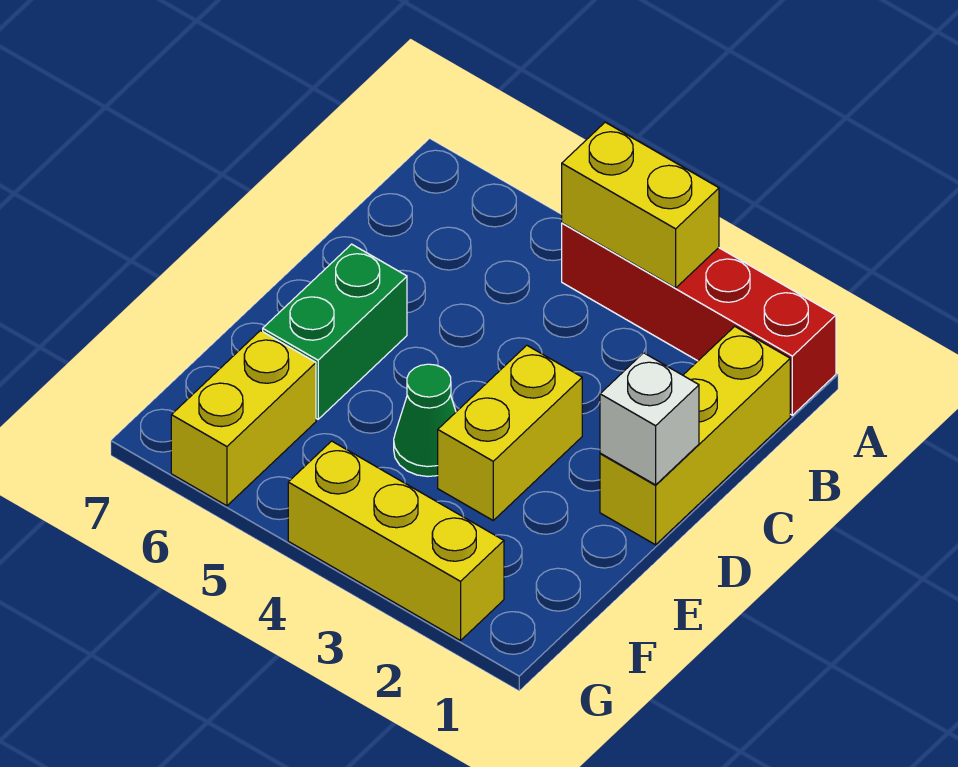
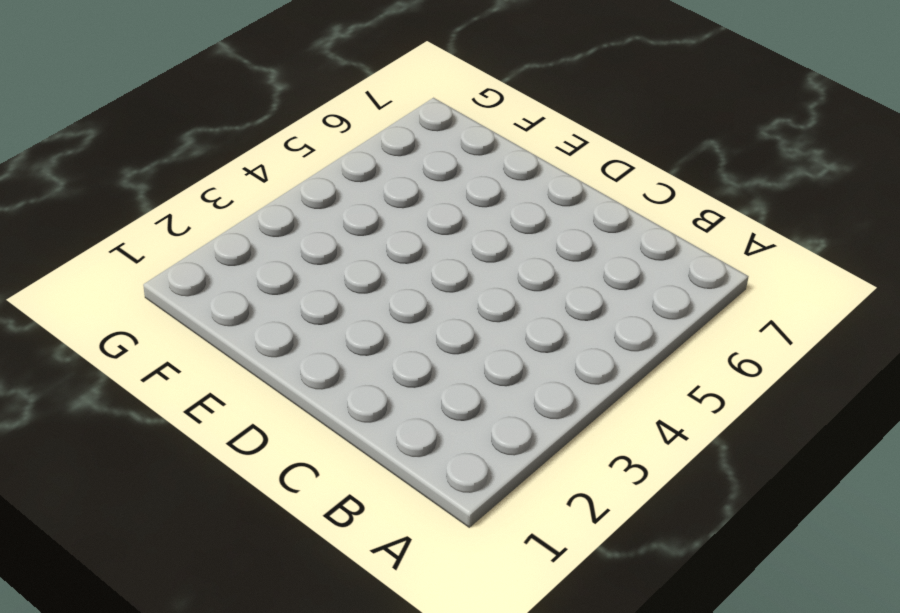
none -> red brick A1:A4 level 1
none -> yellow brick B1:D1 level 1

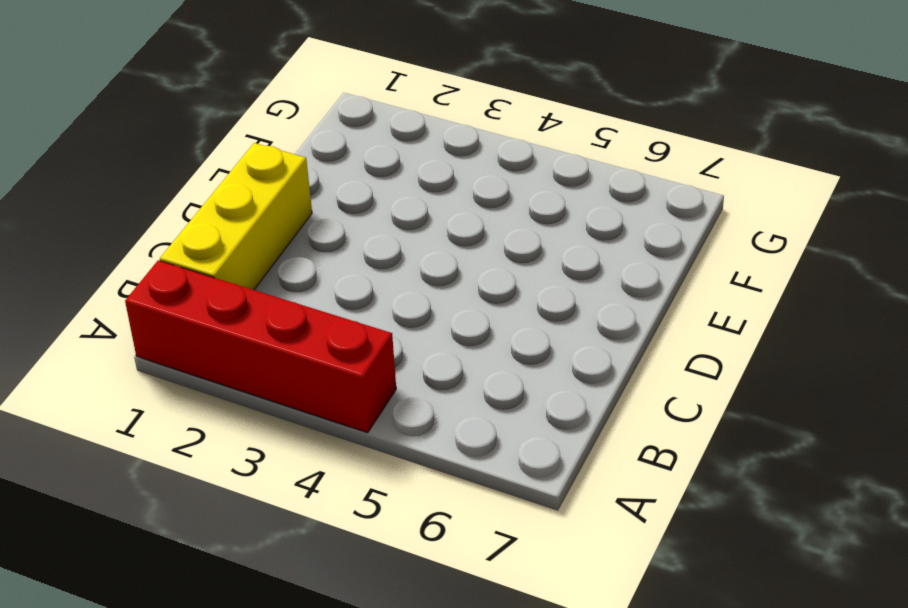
none -> yellow brick D3:E3 level 1
none -> green brick D6:E6 level 1

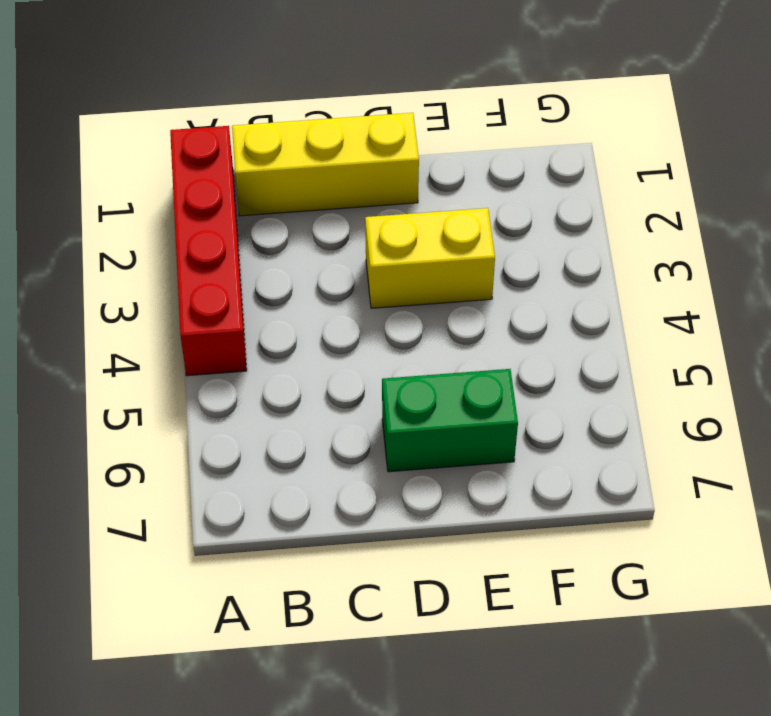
none -> green cone E4 level 1
none -> yellow brick F6:G6 level 1

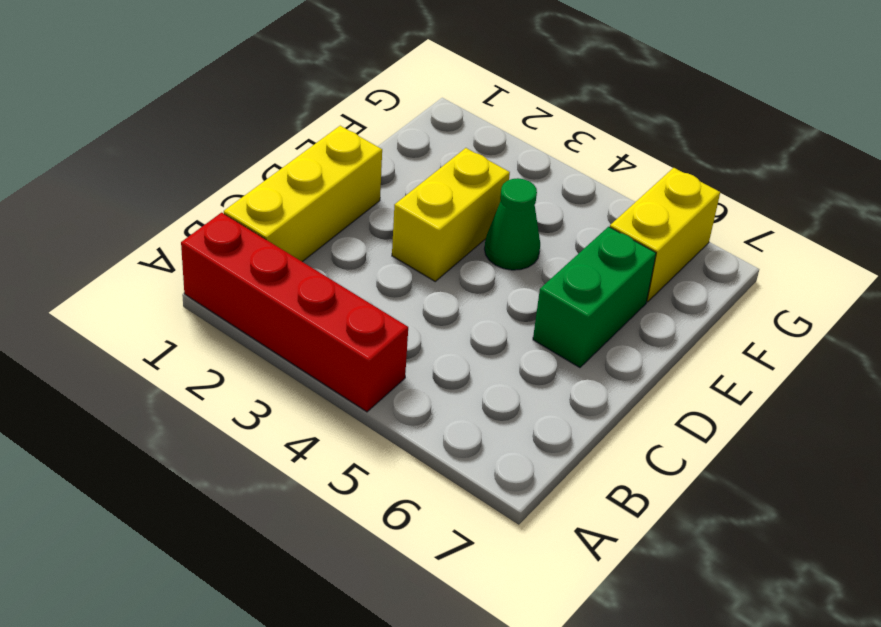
none -> yellow brick G2:G4 level 1
none -> yellow brick A3:A4 level 2

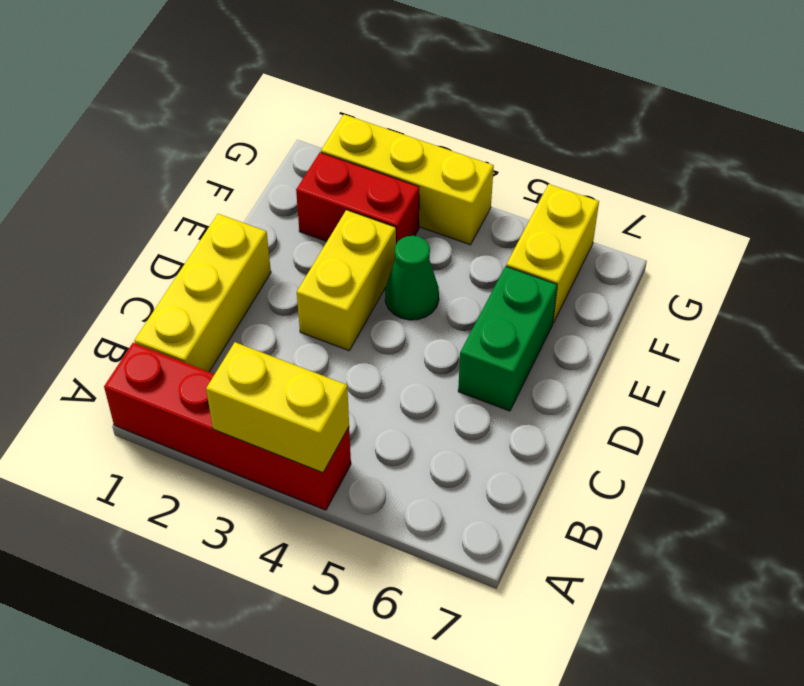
red brick F2:F3 level 1 -> none
none -> white brick D1 level 2

